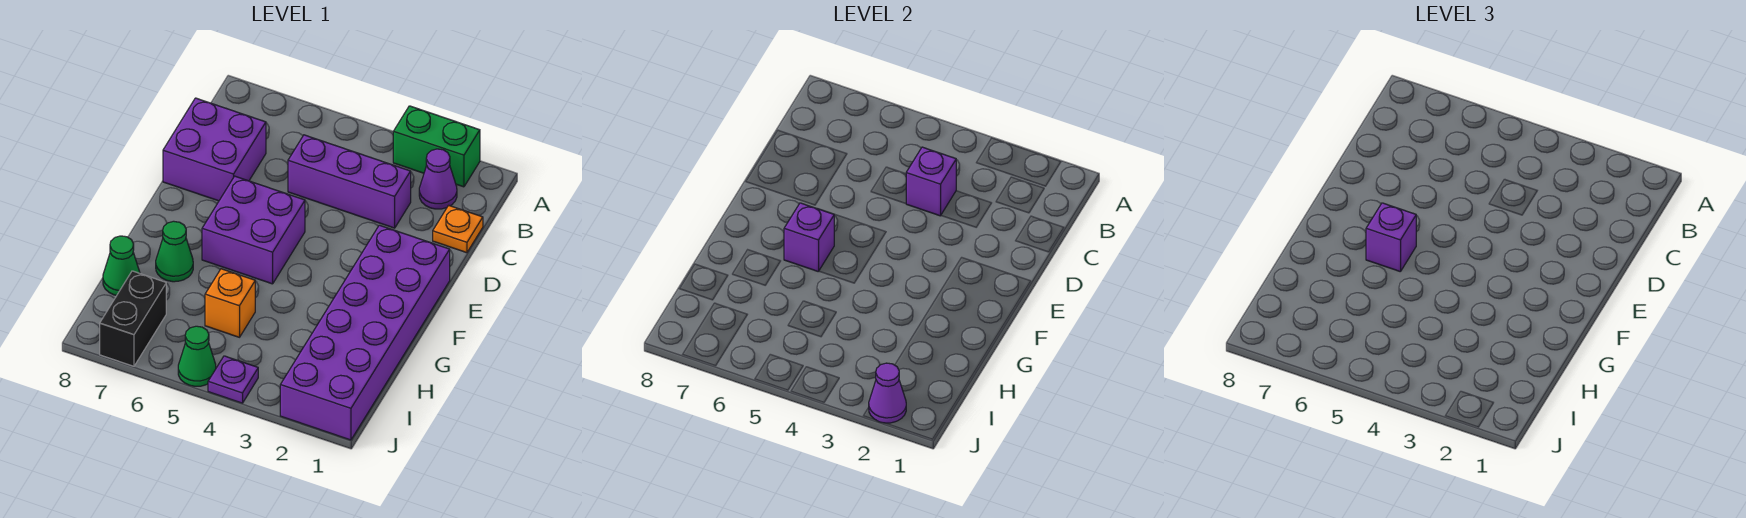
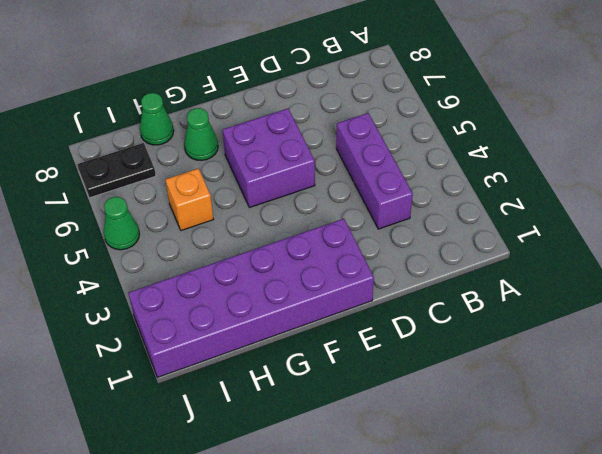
black plate I7:J7 level 1 -> black brick I7:J7 level 1
none -> green brick A2:A3 level 1
none -> purple cone B2 level 1
none -> orange plate C1 level 1

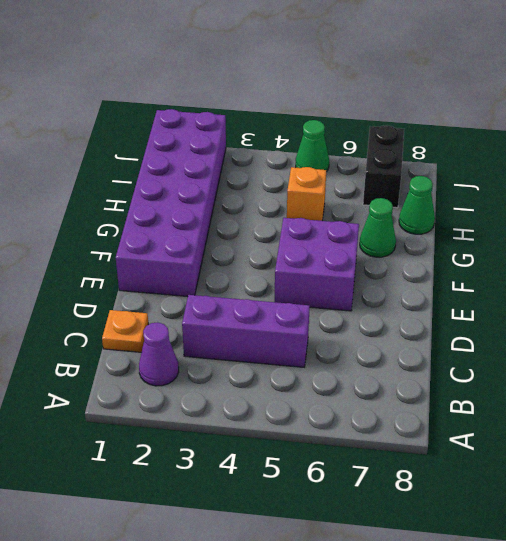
none -> green brick A2:A3 level 1
none -> purple brick C7:D8 level 1
none -> purple plate J4 level 1

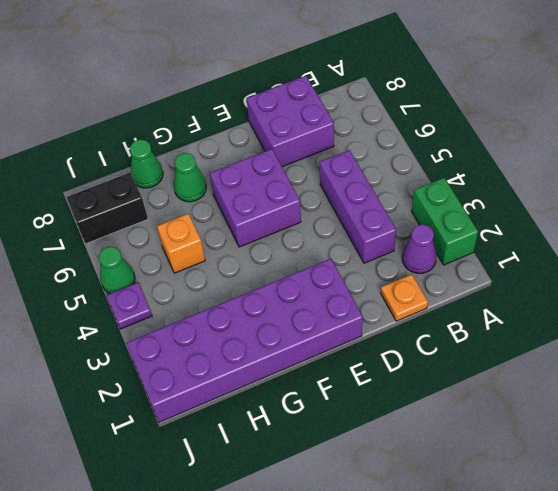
none -> purple brick C4 level 2
none -> purple brick F6 level 2
none -> purple cone J2 level 2

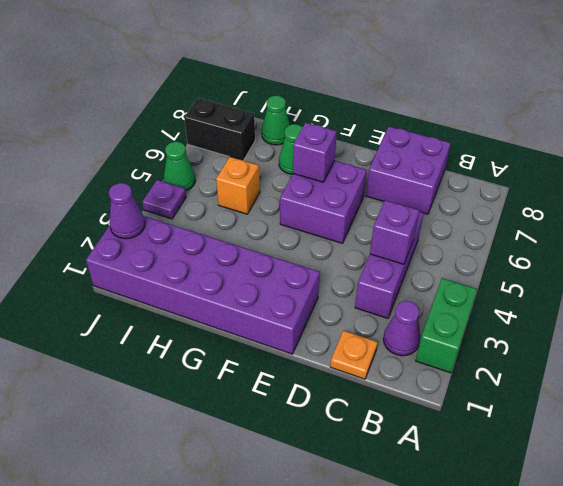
none -> purple brick F6 level 3

